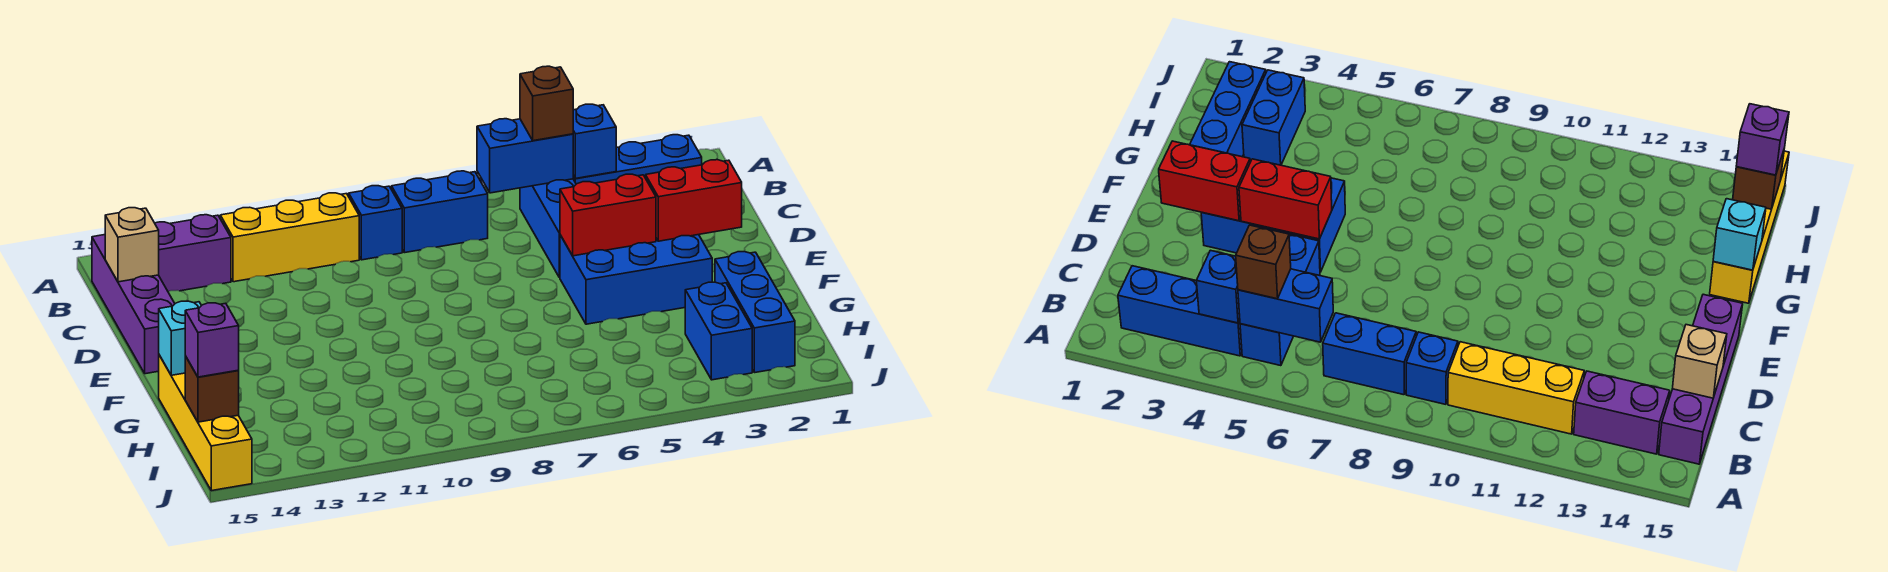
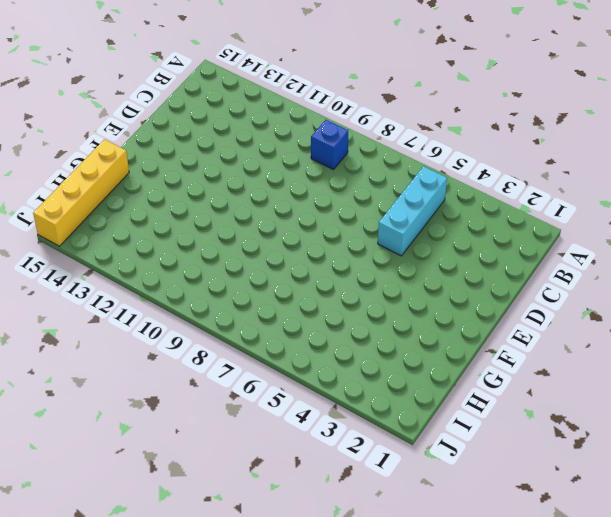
cyan brick B5:D5 level 1 -> blue brick B5:D5 level 1
none -> blue brick B2:B4 level 1
none -> blue brick B7:B8 level 1
none -> yellow brick B10:B12 level 1

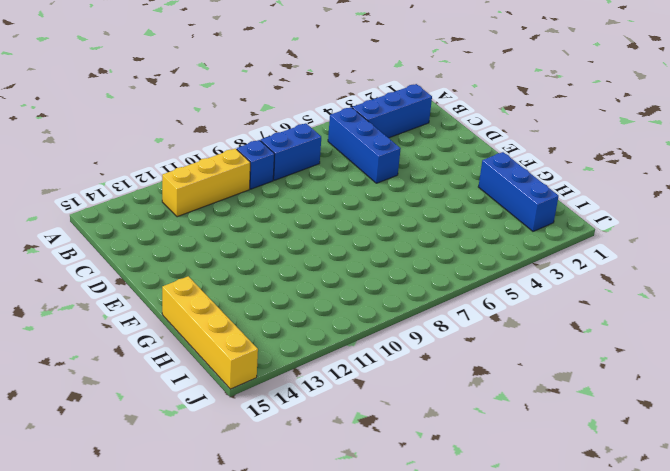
none -> purple brick B13:B14 level 1
none -> purple brick B15:E15 level 1
none -> blue brick E3:F5 level 1

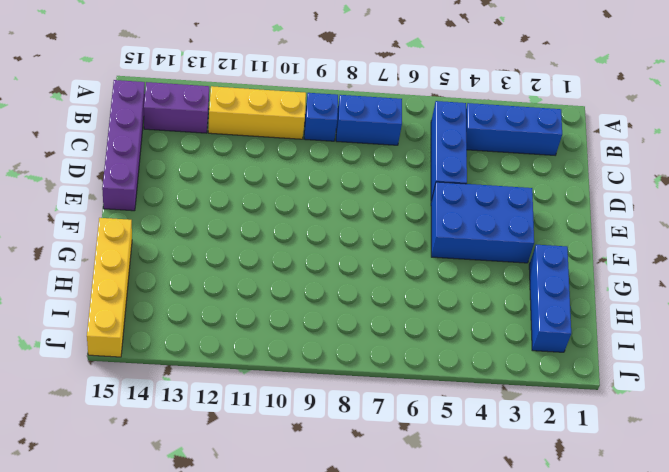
none -> blue brick H3:I3 level 1
none -> blue brick B4 level 2
none -> blue brick B5:B6 level 2

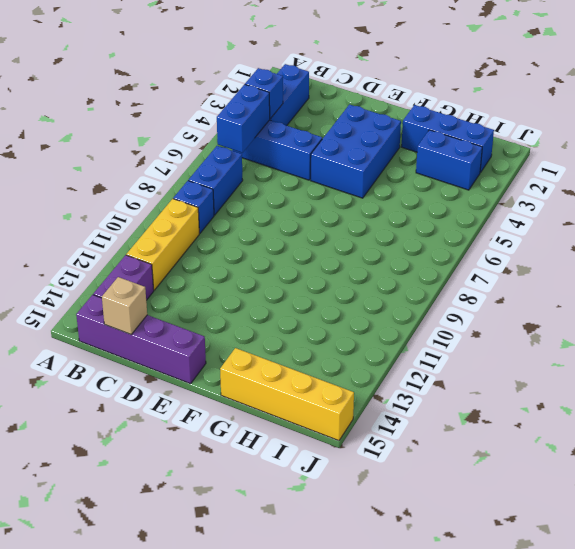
none -> red brick E2:E3 level 2
none -> red brick E4:E5 level 2
none -> cyan brick G15 level 2

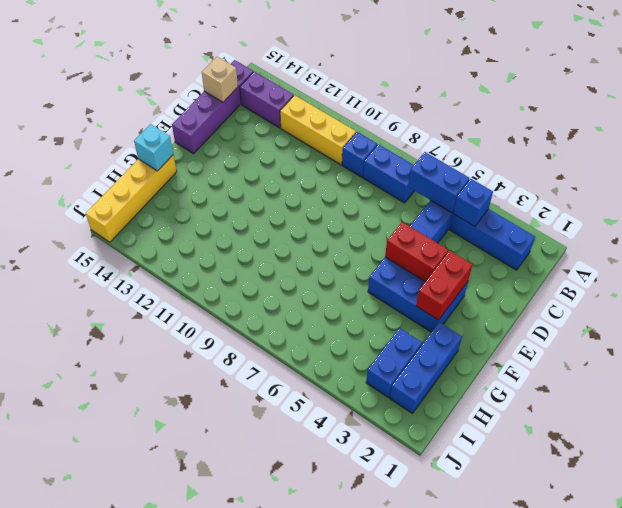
red brick E3:F3 level 2 -> red brick E2:E3 level 2
none -> brown brick I15 level 2
none -> brown brick B5 level 3
none -> purple brick I15 level 3

